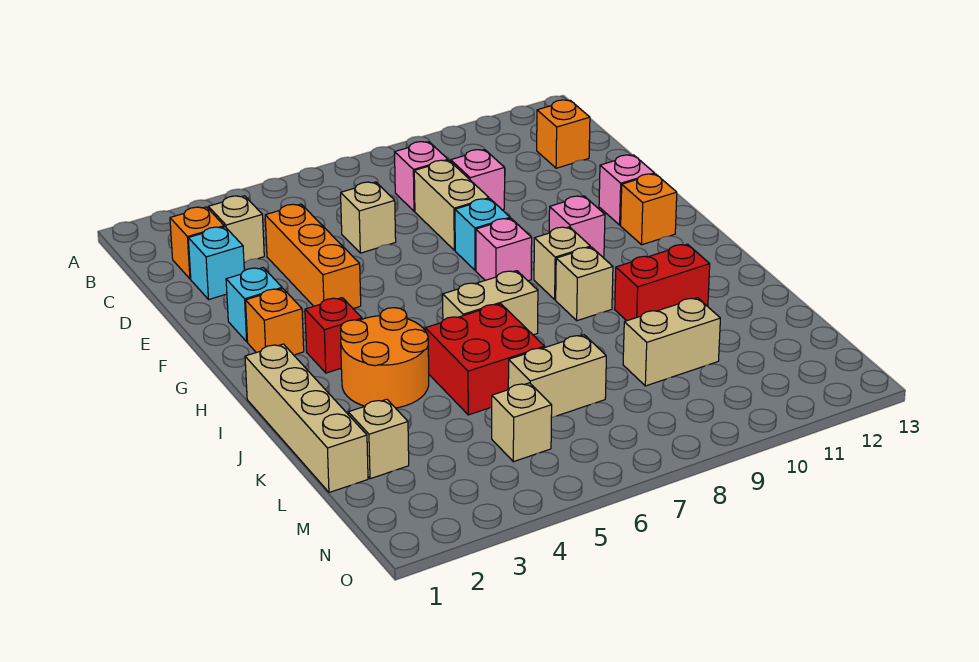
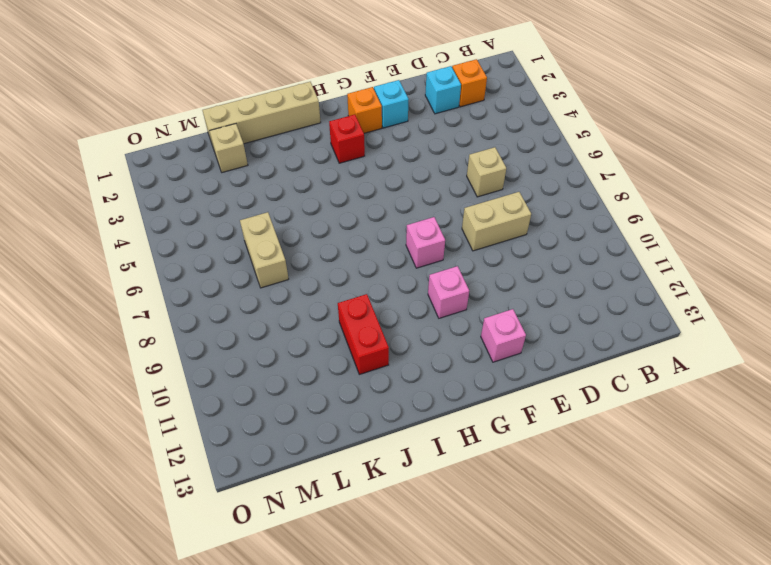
none -> tan brick C3 level 1
none -> pink brick C8 level 1
none -> orange brick C12 level 1

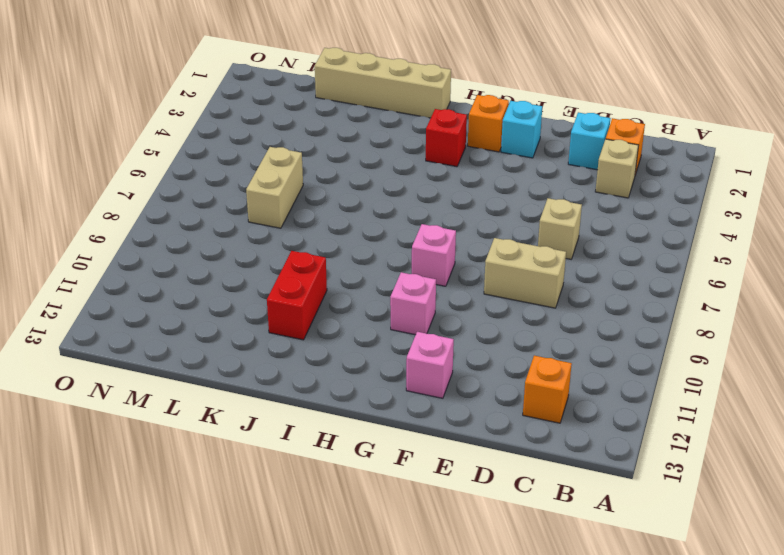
none -> pink brick C8 level 1
none -> orange brick D4:F4 level 1
none -> pink brick D9 level 1

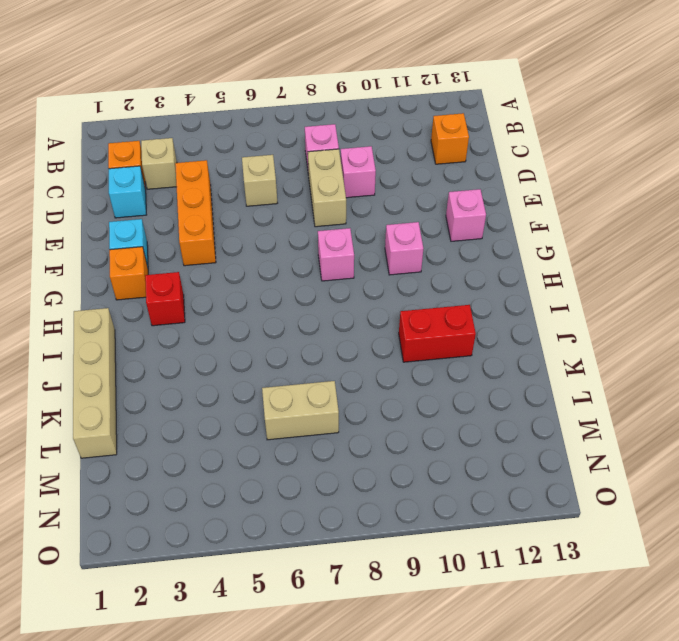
none -> cyan brick F8 level 1
none -> orange brick G12 level 1
none -> tan brick H9 level 1

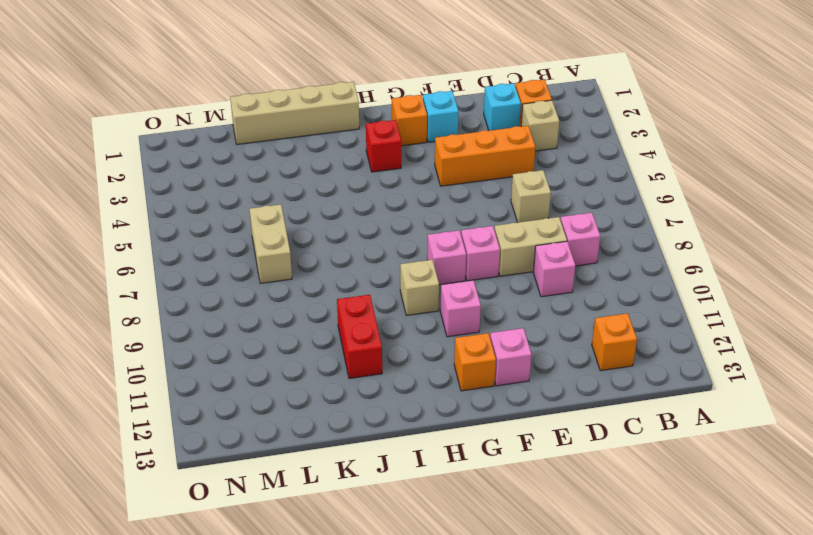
pink brick F8 level 1 -> cyan brick F8 level 1
none -> orange round brick I3:J4 level 1
none -> tan brick I6:I7 level 1
none -> tan brick I9 level 1

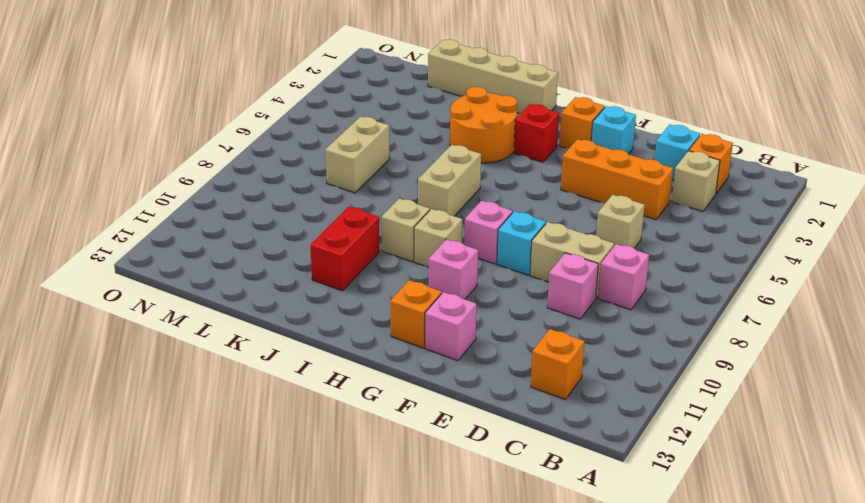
none -> red brick J5:K6 level 1
none -> tan brick L2 level 1
none -> tan brick L9:L10 level 1

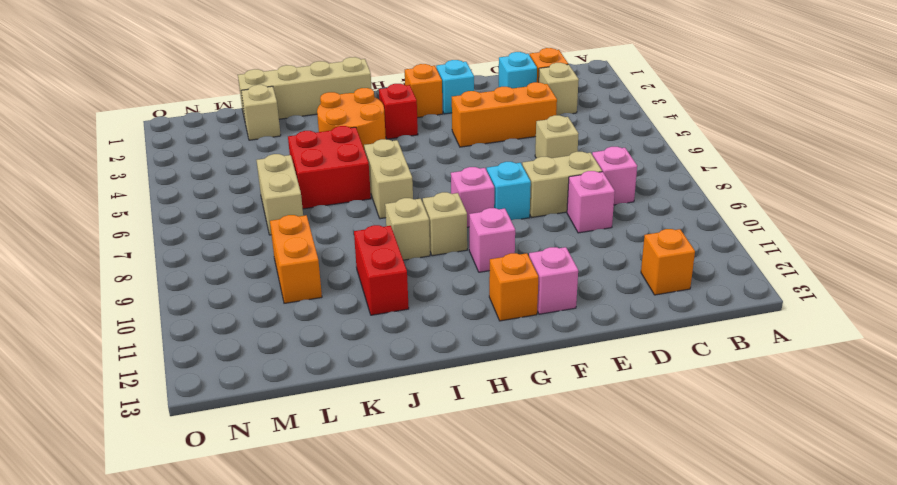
orange brick L9:L10 level 1 -> tan brick L9:L10 level 1
none -> tan brick M5 level 1

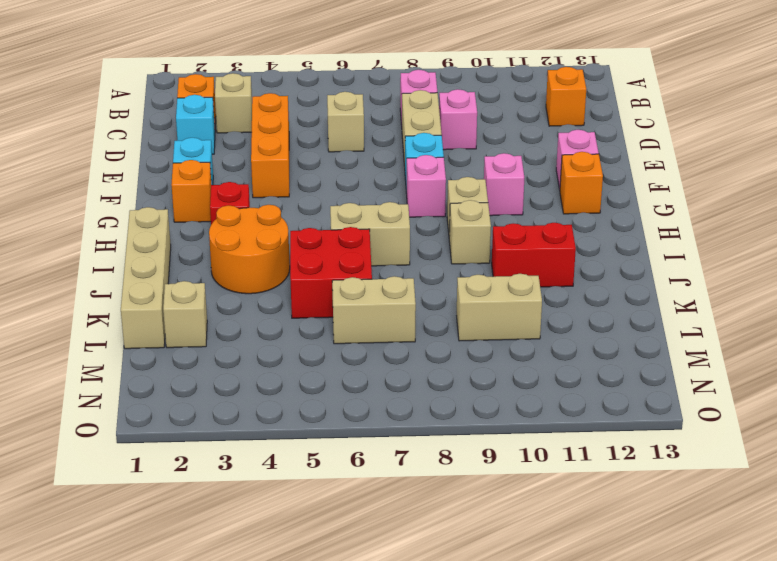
none -> tan brick M5 level 1

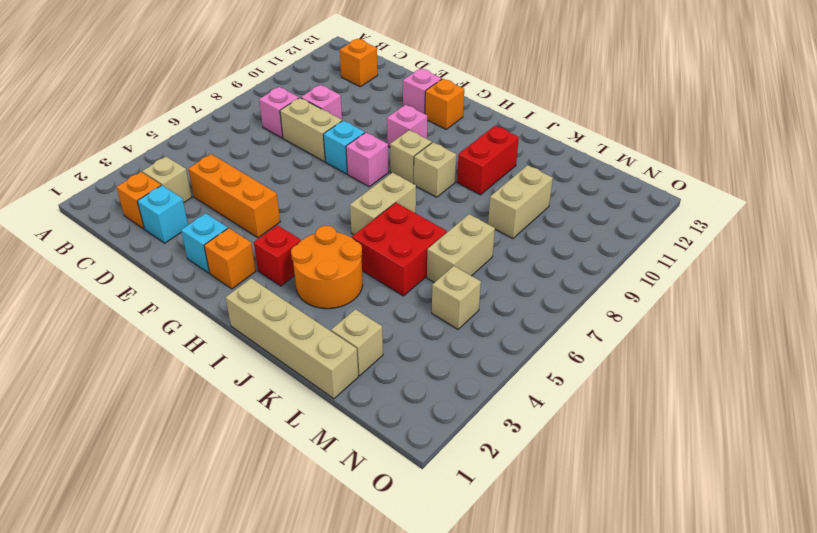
none -> tan brick D6 level 1

